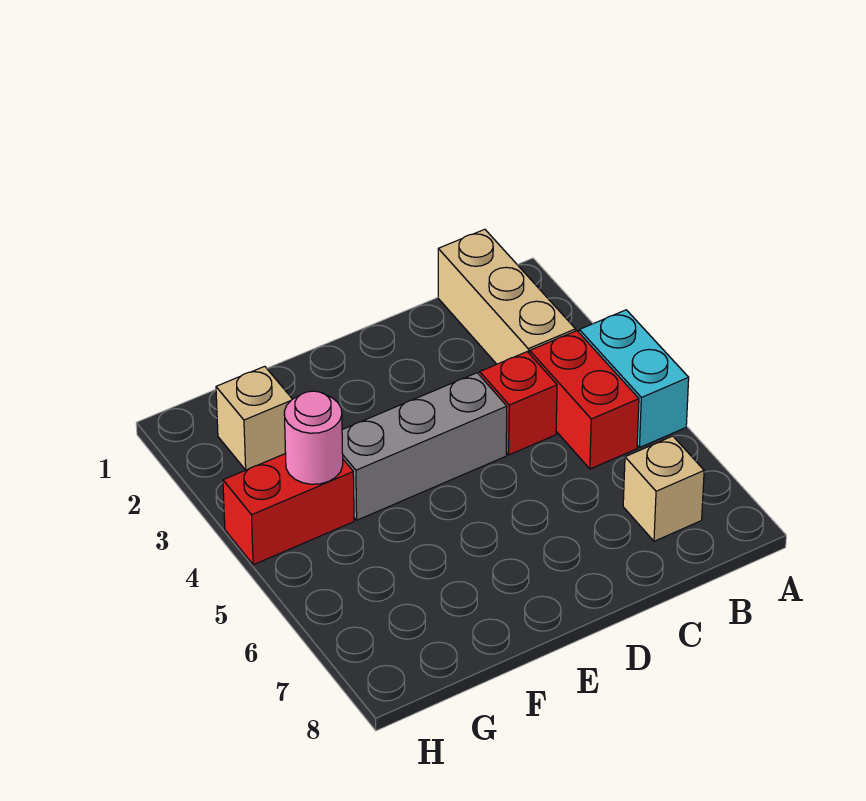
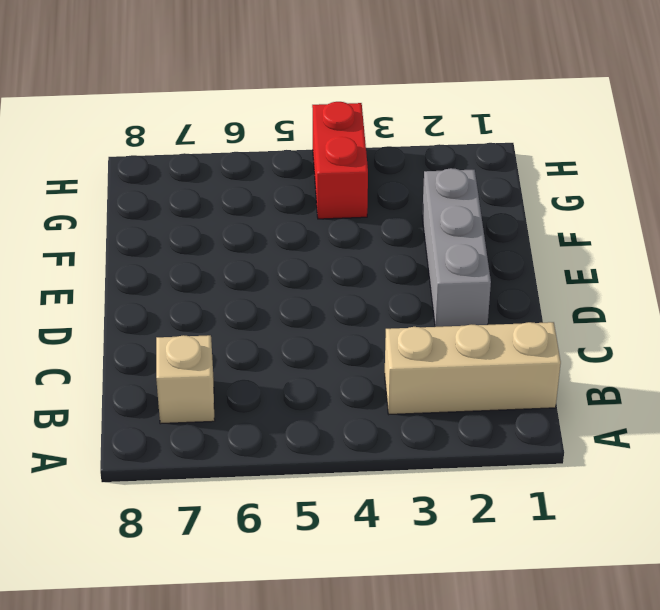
grey brick D2:F2 level 1 -> grey brick D4:F4 level 1
none -> cyan brick A4:A5 level 1
none -> red brick B4:B5 level 1

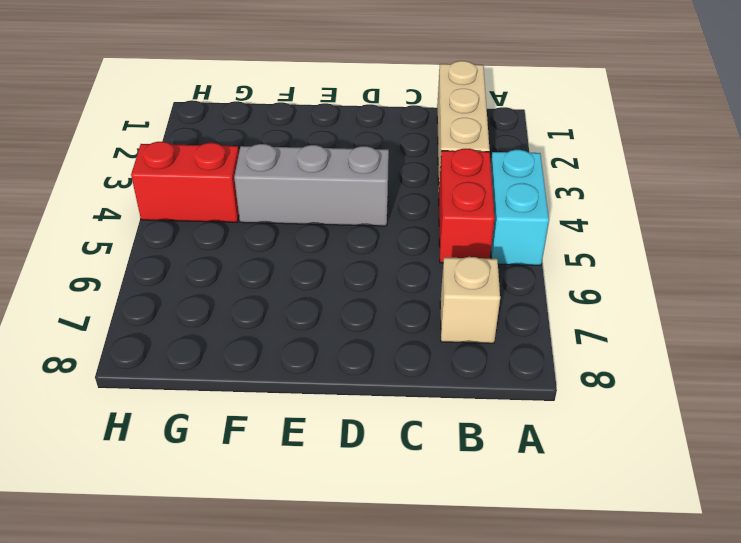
none -> red brick C4 level 1
none -> tan brick G2 level 1

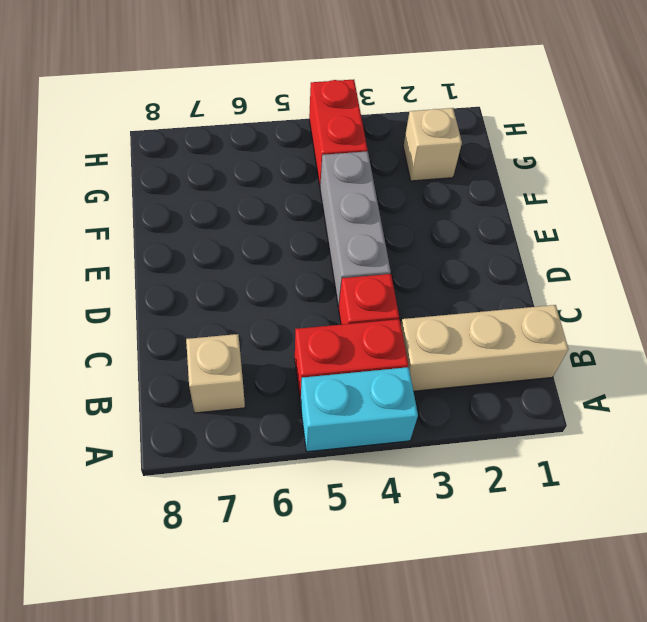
none -> pink round brick G4 level 2

